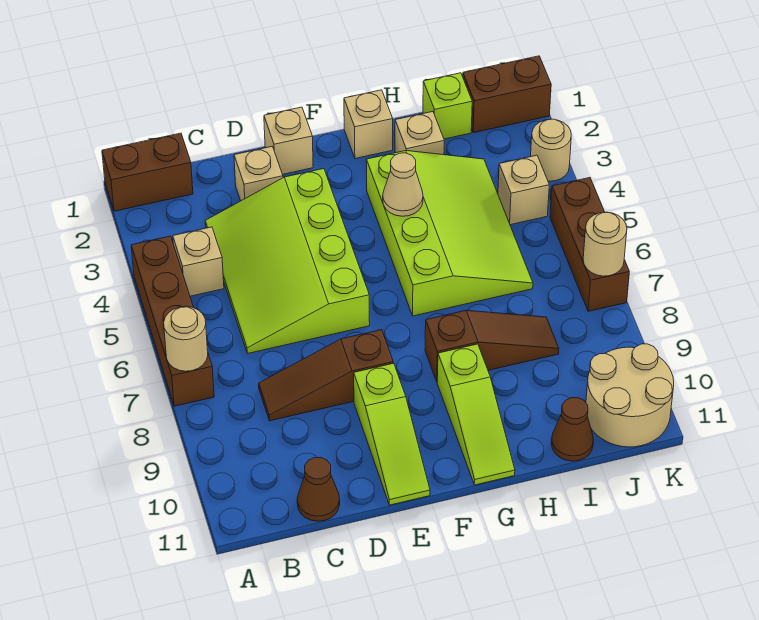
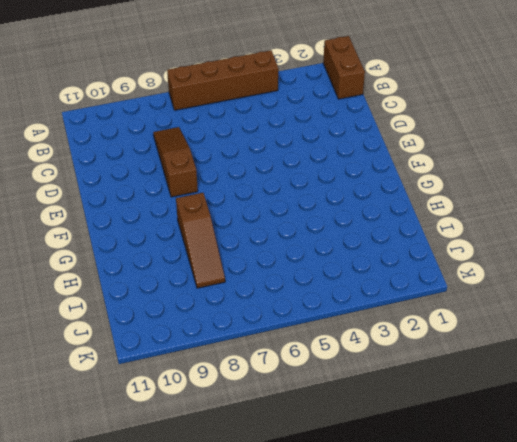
none -> tan brick B4 level 1
none -> lime slope C3:E6 level 1 top E
none -> brown cone C11 level 1

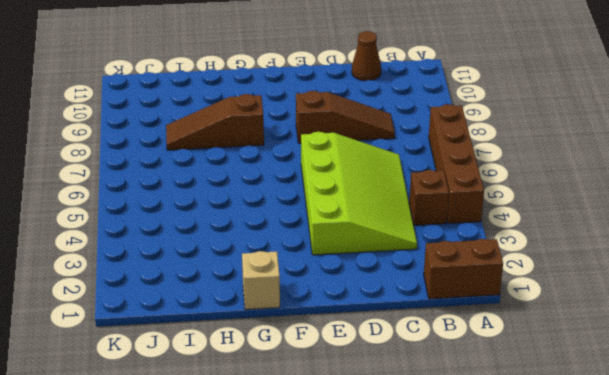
brown brick B4 level 1 -> tan brick B4 level 1
none -> tan brick D2 level 1
none -> tan brick E1 level 1
none -> lime slope E9:E11 level 1 top 9

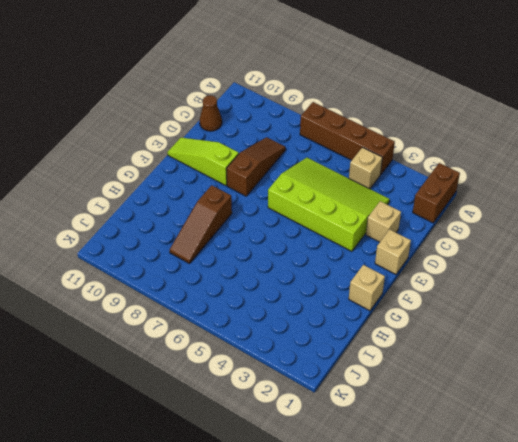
none -> lime slope G3:I6 level 1 top G
none -> lime slope G9:G11 level 1 top 9
none -> tan brick H2 level 1

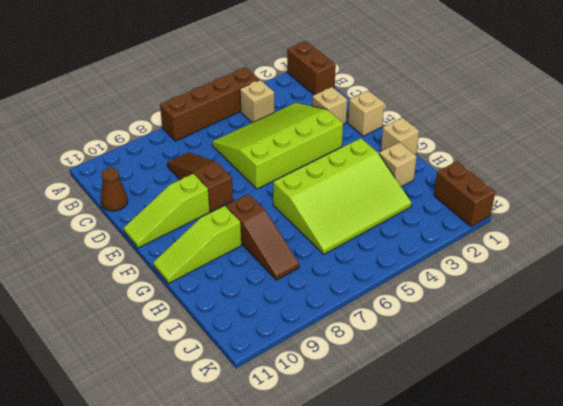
none -> lime brick I1 level 1
none -> brown cone I11 level 1
none -> tan brick J4 level 1

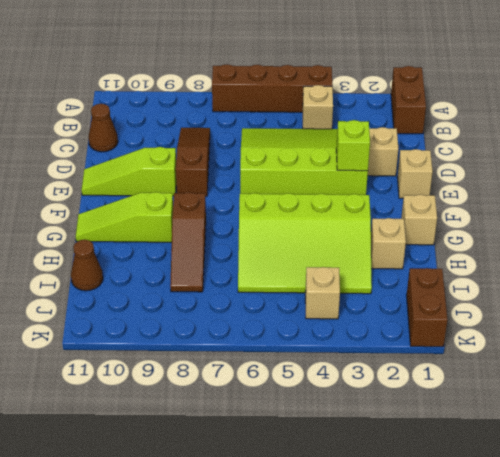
lime brick E3 level 2 -> lime brick I1 level 1
none -> tan round brick J10:K11 level 1
none -> tan round brick K3 level 1
none -> brown brick K5:K7 level 1

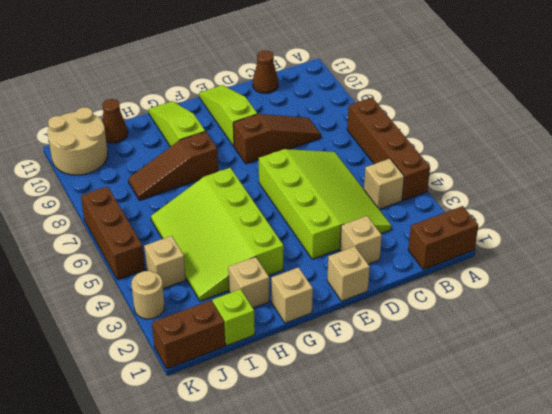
none -> tan round brick A7 level 2
none -> tan cone G4 level 2
none -> tan round brick K7 level 2

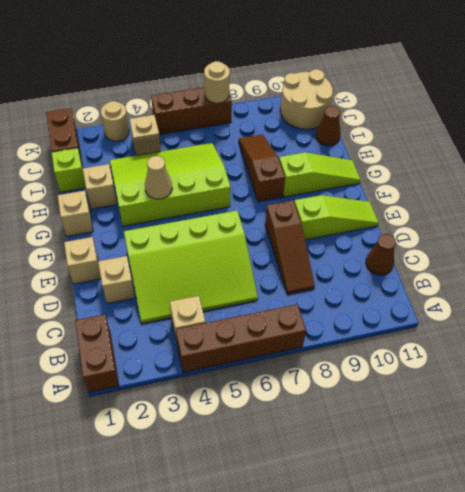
none -> tan round brick A7 level 2

